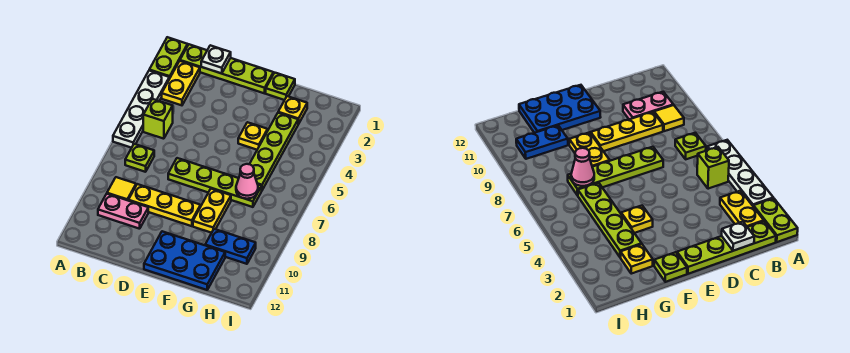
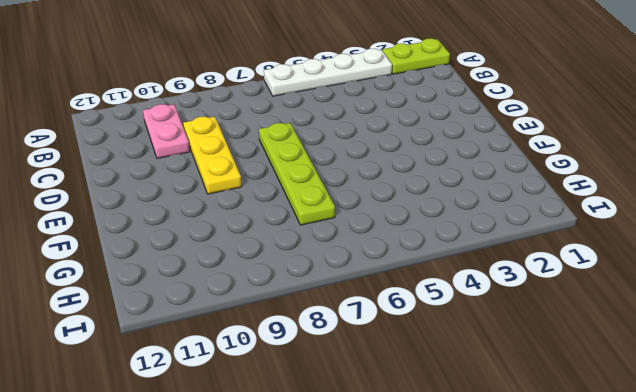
none -> lime plate B1:E1 level 1
none -> yellow plate B2:B3 level 1
none -> lime brick B5 level 1

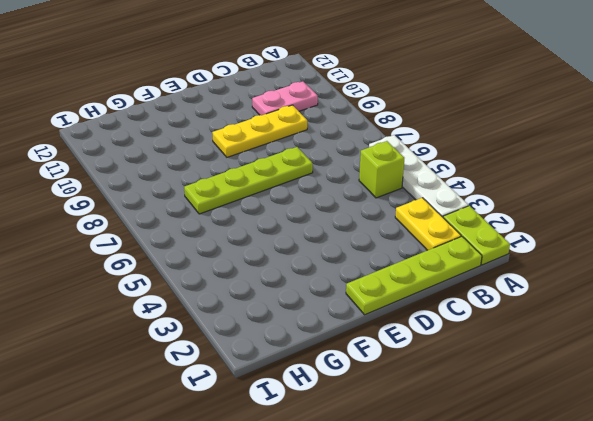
none -> lime plate B7 level 1
none -> yellow tile B9 level 1
none -> blue plate E11:G12 level 1

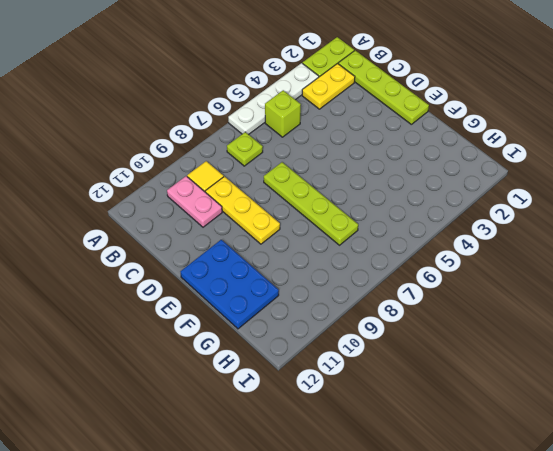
none -> lime plate F1 level 1
none -> yellow plate F4 level 1
none -> yellow plate F8:F9 level 1

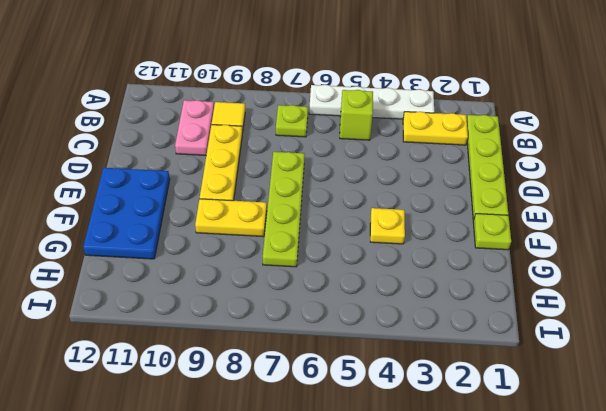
none -> lime plate A1:A2 level 1
none -> yellow plate G2 level 1
none -> lime plate G3:G6 level 1

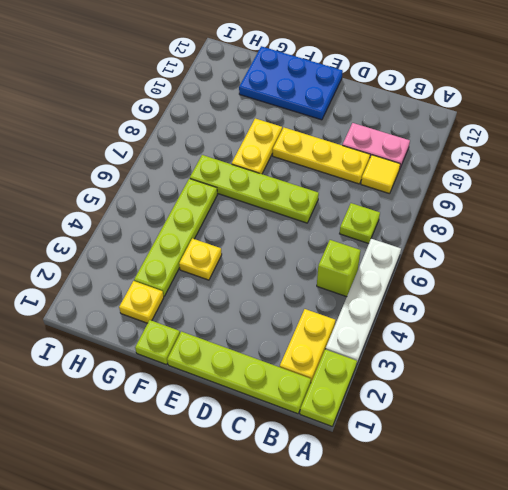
none -> blue plate G10:H10 level 1
none -> white plate C1 level 2
none -> pink cone G7 level 2

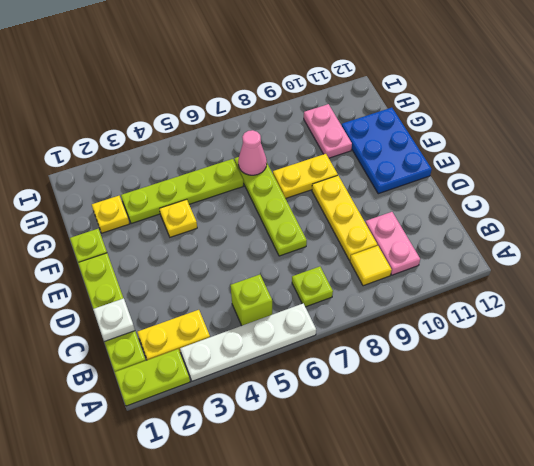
pink plate G10:H10 level 1 -> blue plate G10:H10 level 1

